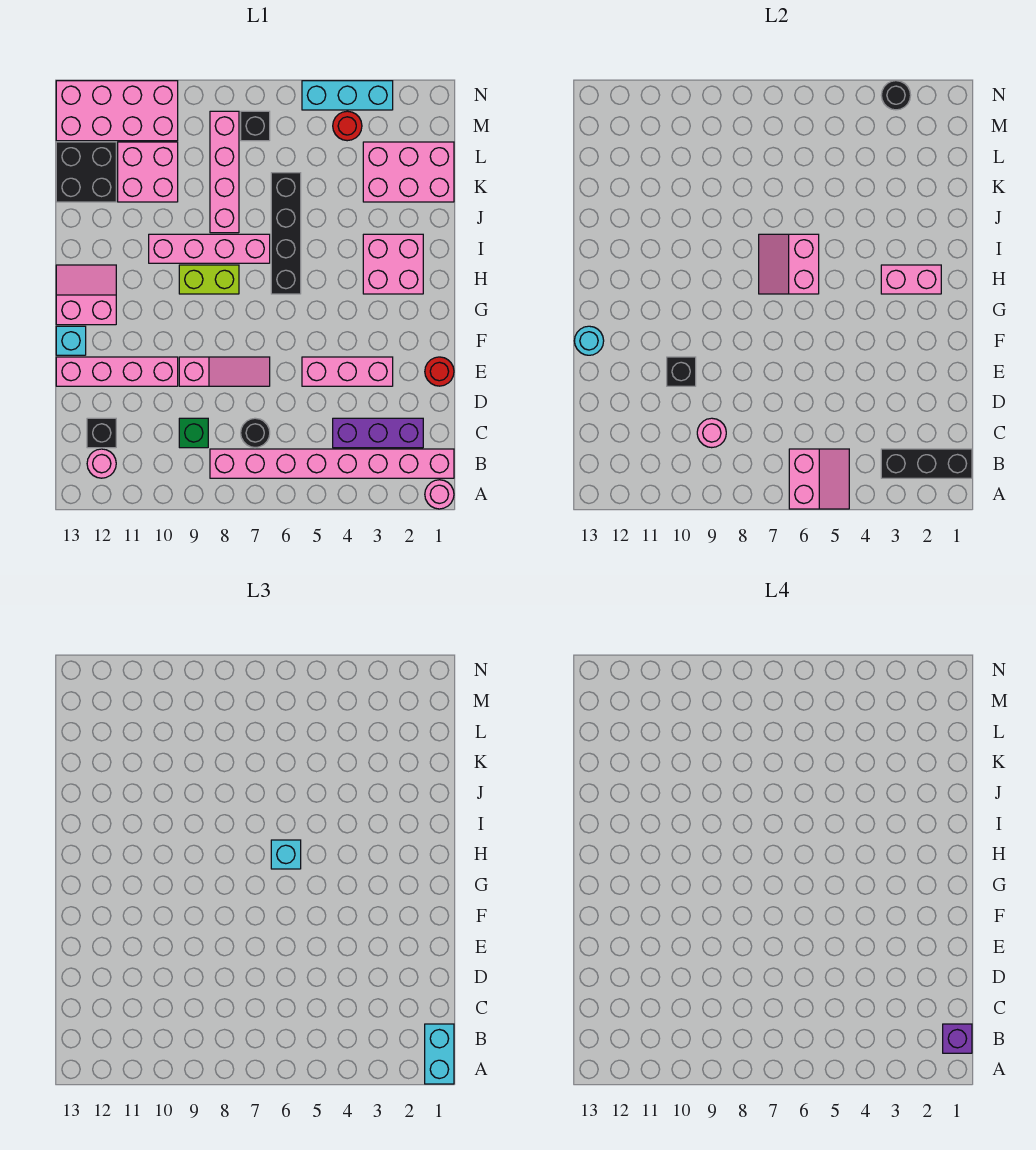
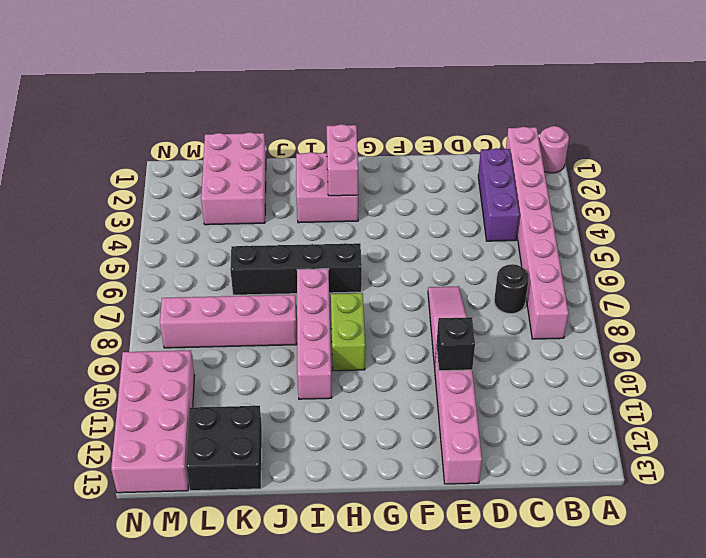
none -> pink round brick B12 level 1
none -> green brick C9 level 1
none -> black brick C12 level 1
none -> red round brick E1 level 1

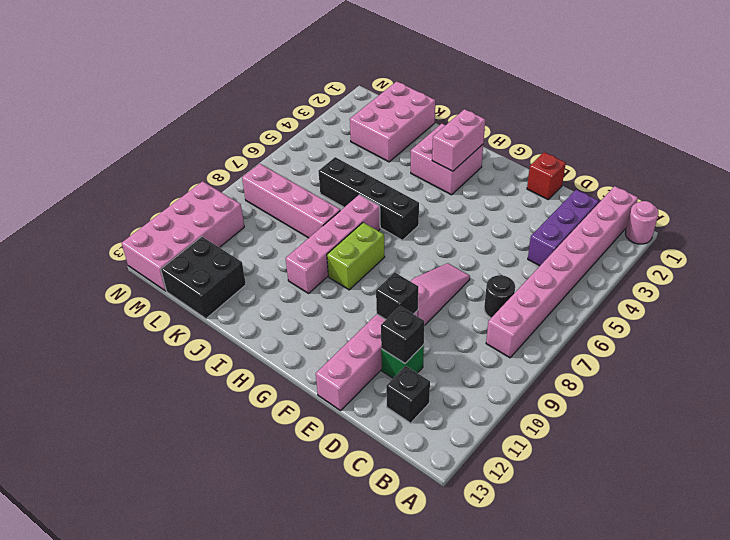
green brick D11 level 1 -> green brick C9 level 1
black brick D11 level 2 -> black brick M7 level 1
red brick E1 level 1 -> red round brick E1 level 1
none -> pink round brick B12 level 1
none -> pink brick E3:E5 level 1
none -> cyan brick F13 level 1
none -> pink slope G12:H13 level 1 top G

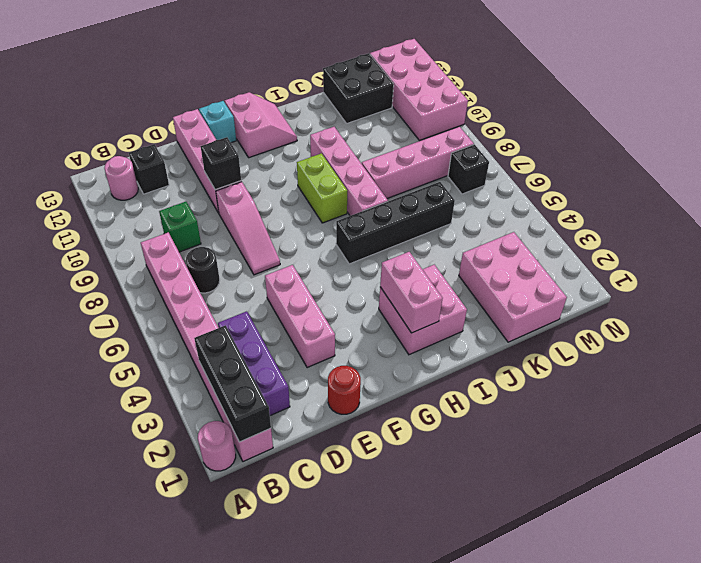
none -> pink brick K10:L11 level 1
none -> red round brick M4 level 1
none -> cyan brick N3:N5 level 1
none -> pink slope A5:B6 level 2 top 6

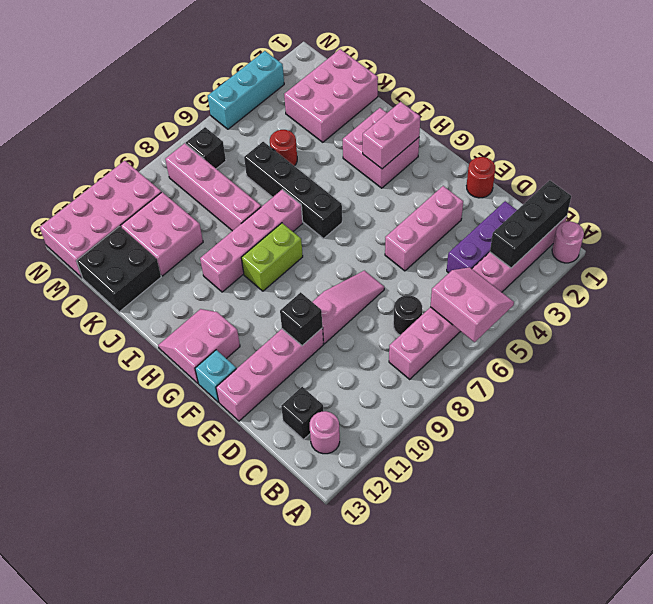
red round brick K5 level 1 -> red round brick M4 level 1
none -> green brick C9 level 1
none -> pink round brick C9 level 2
none -> cyan round brick F13 level 2
none -> pink slope H6:I7 level 2 top 6

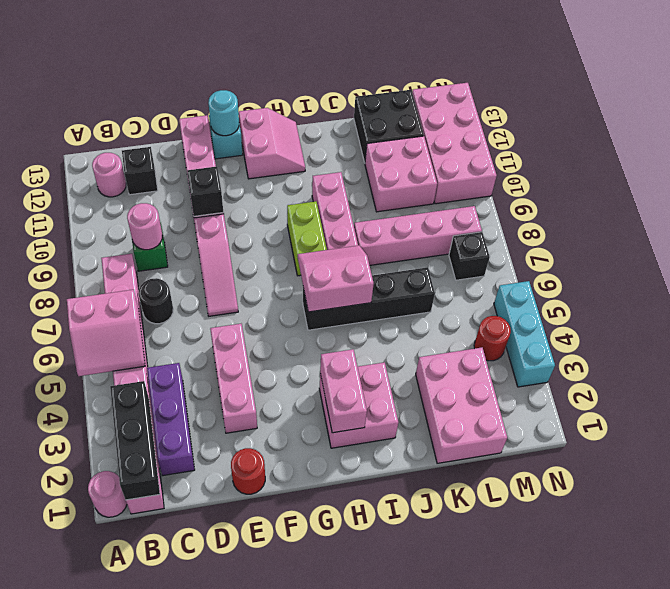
none -> black round brick N3 level 2
none -> cyan brick A1:B1 level 3
none -> cyan brick H6 level 3
none -> purple brick B1 level 4

